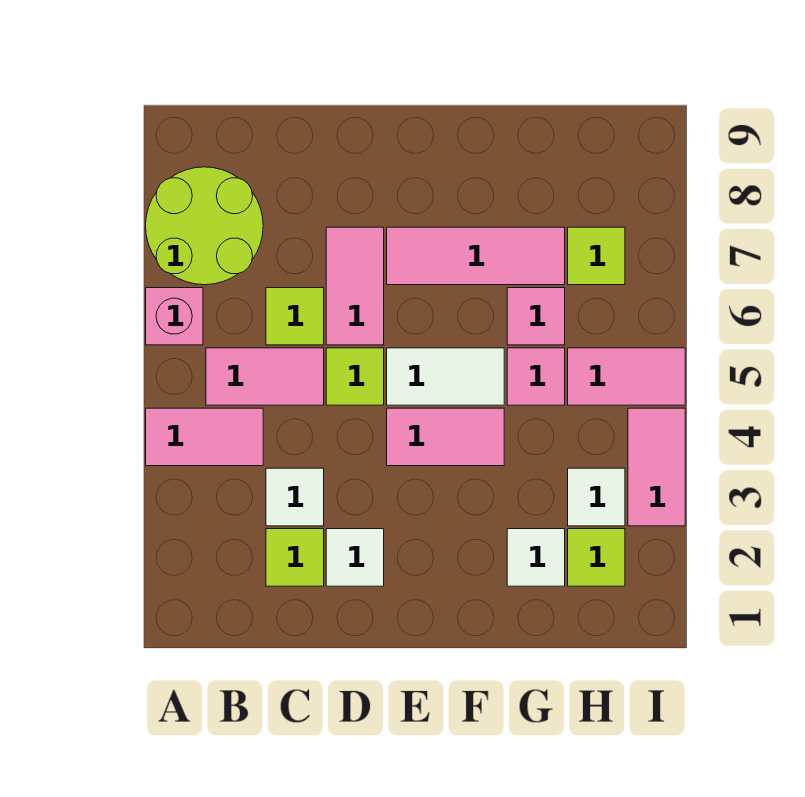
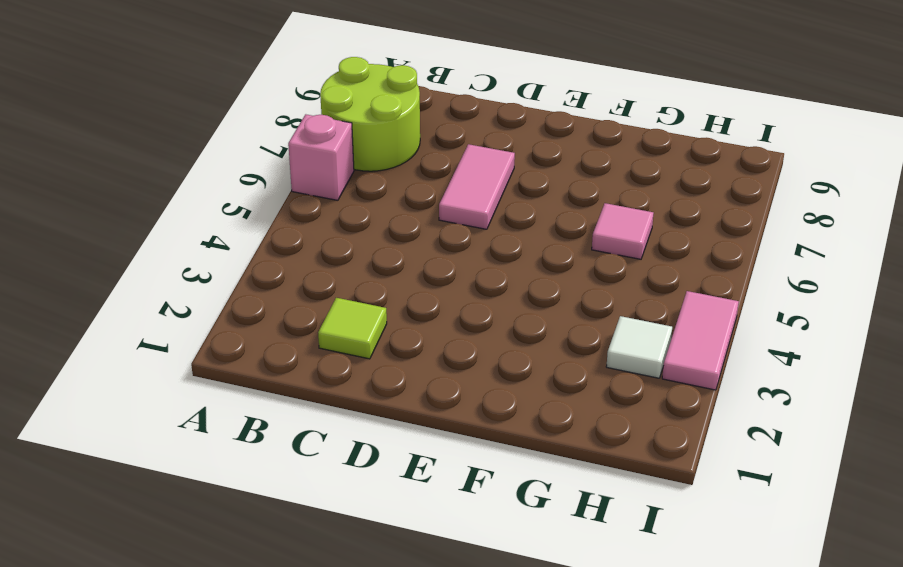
none -> pink tile A4:B4 level 1
none -> pink tile B5:C5 level 1
none -> white tile C3 level 1

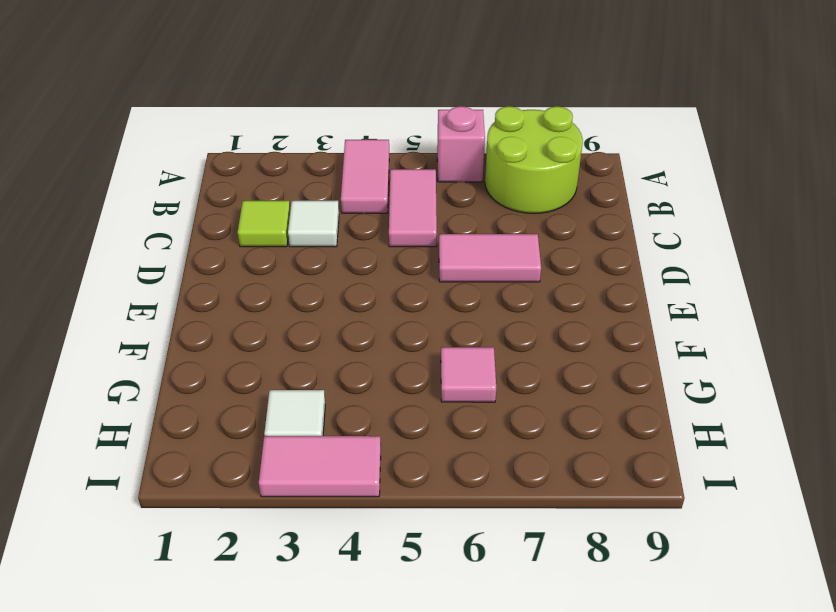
none -> lime tile C6 level 1
none -> white tile D2 level 1
none -> lime tile D5 level 1

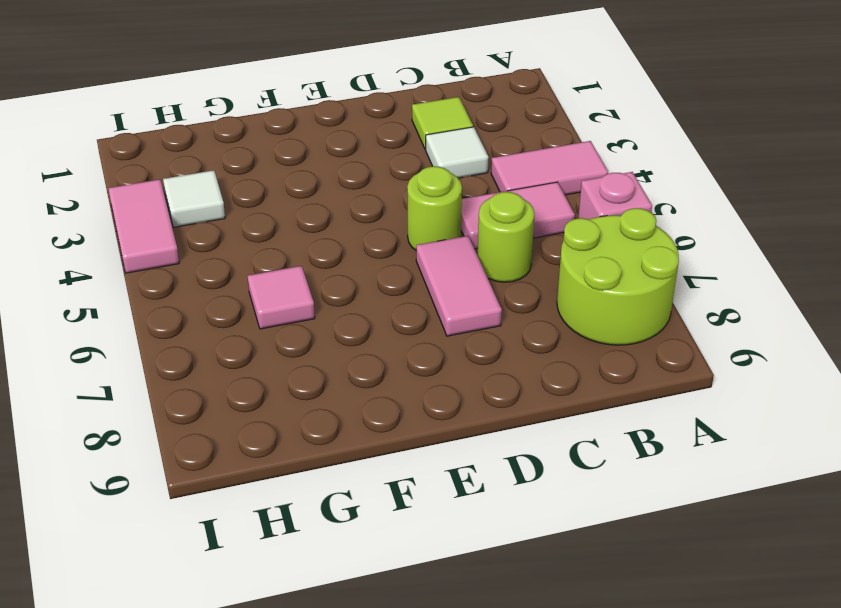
lime round brick C6 level 1 -> lime tile C6 level 1
lime round brick D5 level 1 -> lime tile D5 level 1
none -> white tile D2 level 1
none -> pink tile E4:F4 level 1
none -> white tile E5:F5 level 1

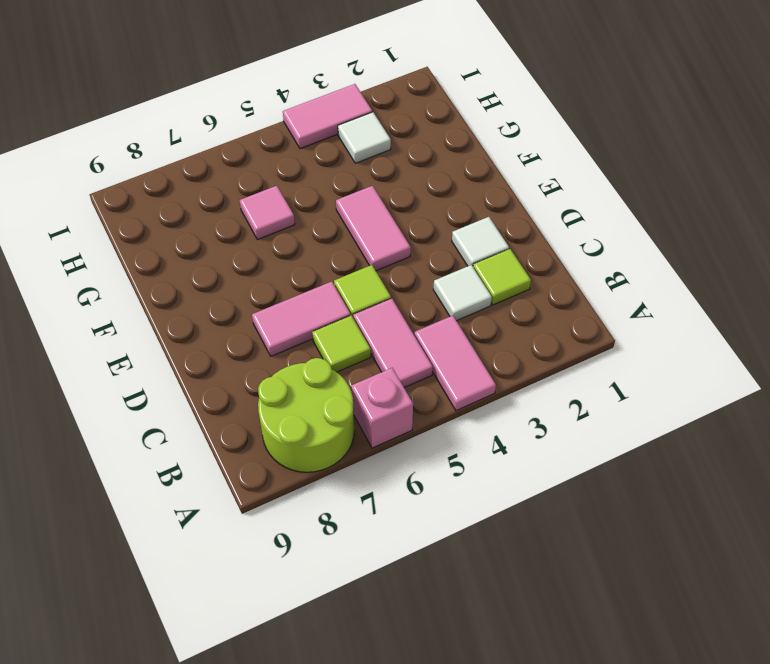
none -> white tile E5:F5 level 1
none -> pink tile E7:G7 level 1
none -> white tile G2 level 1

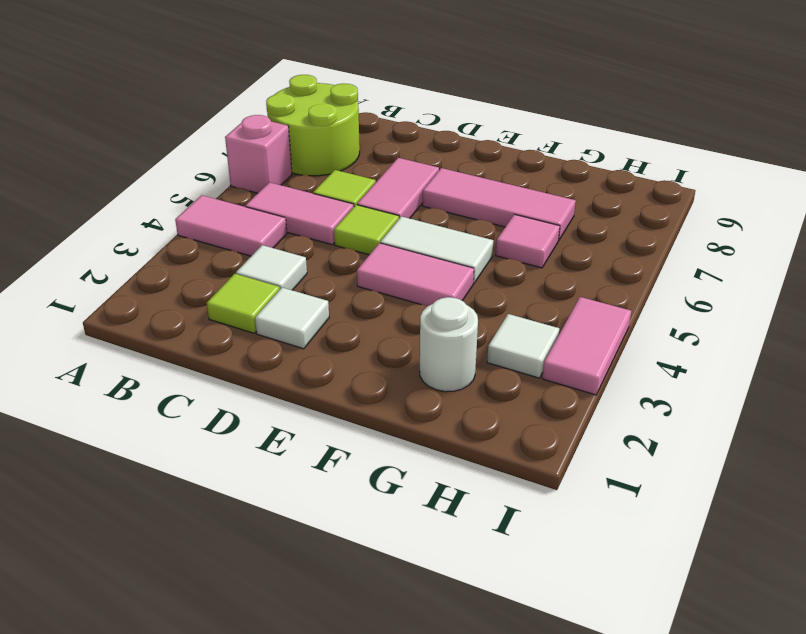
white round brick G2 level 1 -> white tile G2 level 1
none -> pink tile G5 level 1
none -> lime tile H2 level 1
none -> pink tile H5:I5 level 1

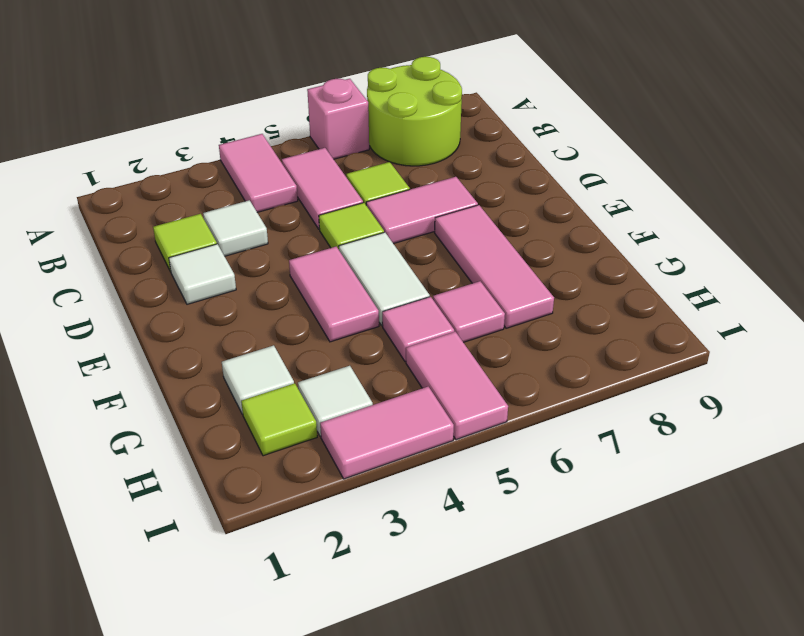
none -> lime tile H7 level 1

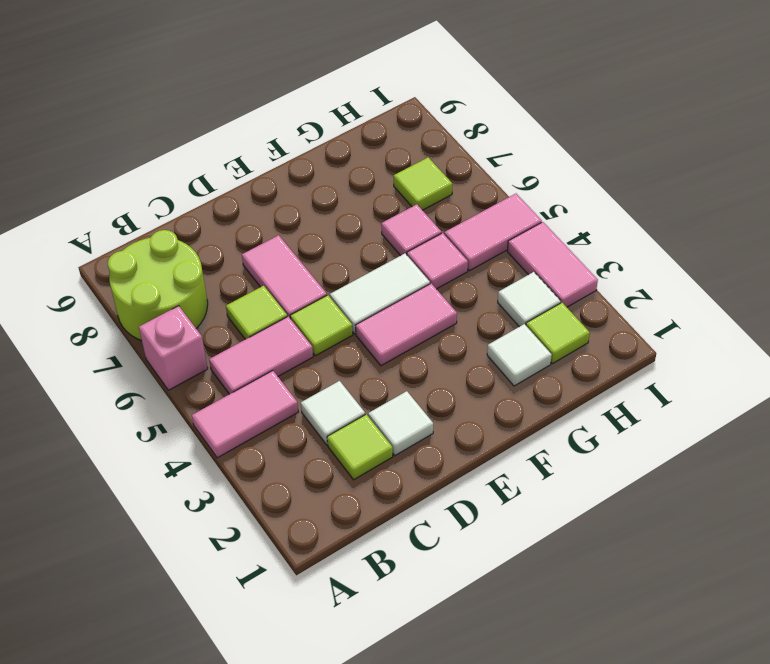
none -> pink tile E7:G7 level 1

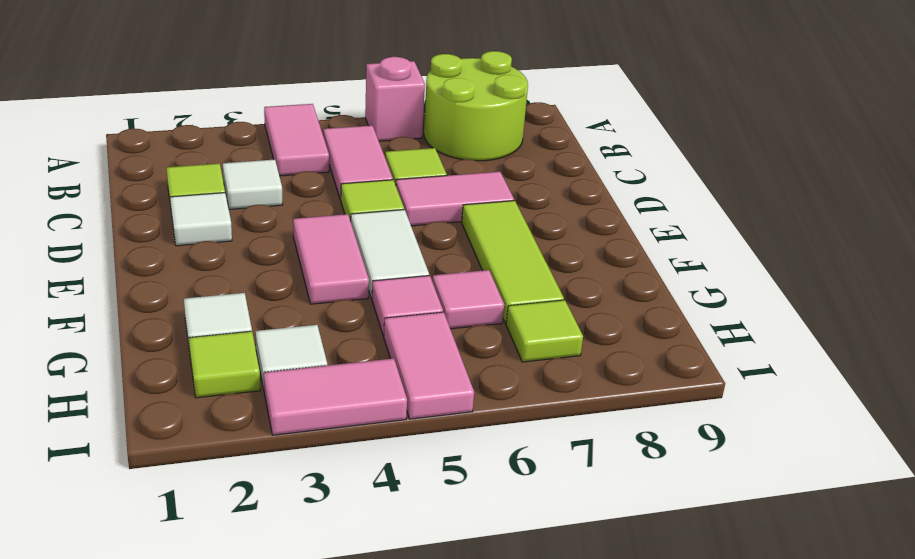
lime tile E7:G7 level 1 -> pink tile E7:G7 level 1

